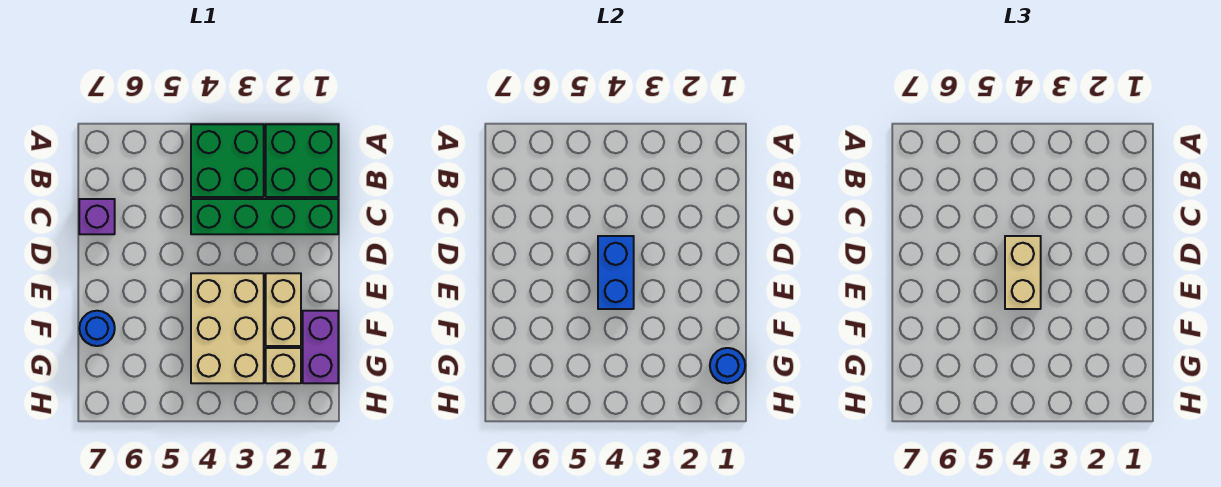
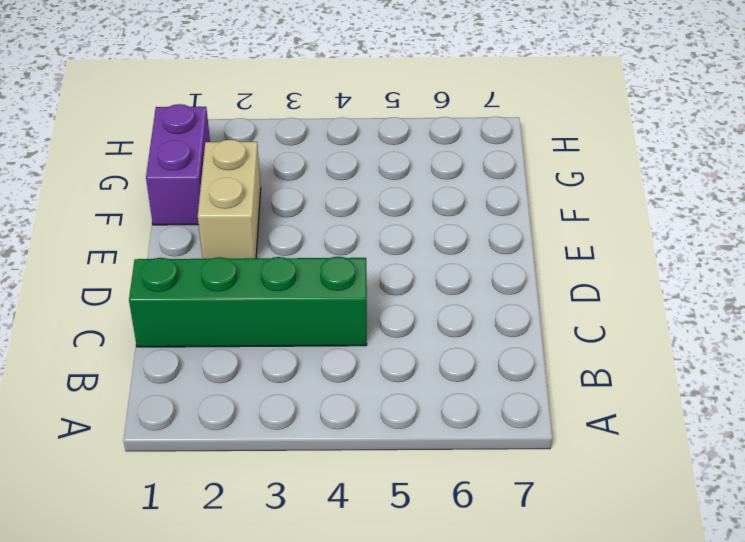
none -> green brick A1:B2 level 1
none -> green brick A3:B4 level 1
none -> purple brick C7 level 1

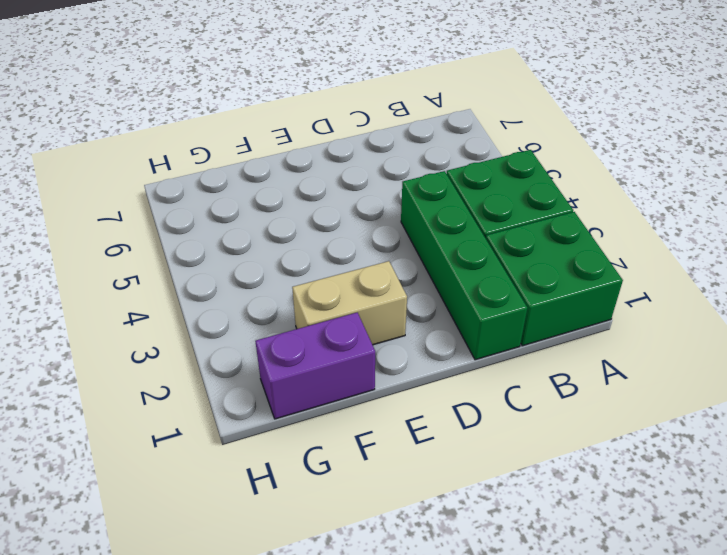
none -> purple brick C7 level 1
none -> tan brick E3:G4 level 1
none -> blue round brick F7 level 1

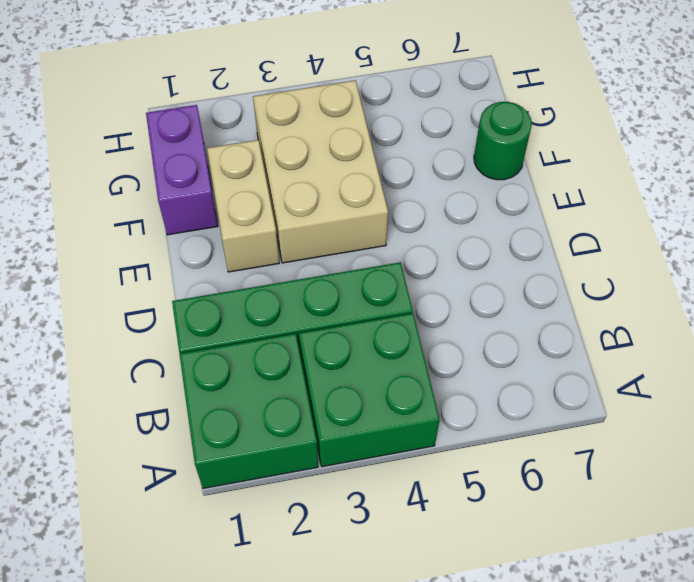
green round brick F7 level 1 -> blue round brick F7 level 1
none -> purple brick C7 level 1
none -> tan brick G2 level 1
none -> blue brick D4:E4 level 2

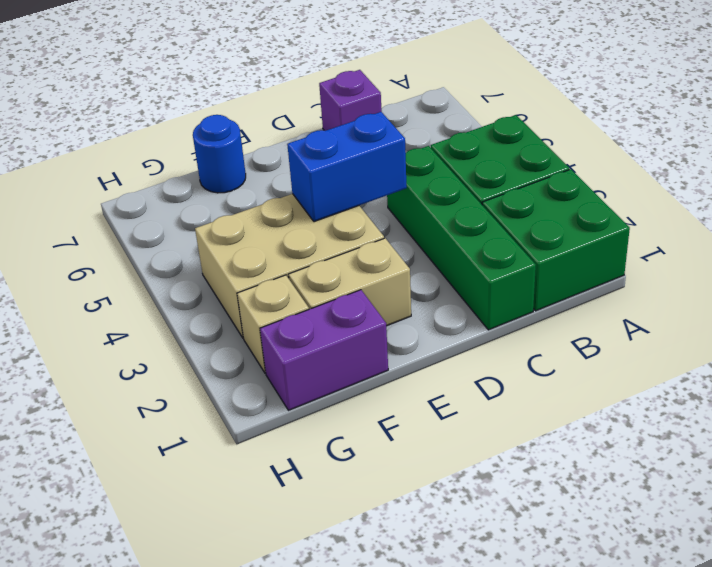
none -> blue round brick G1 level 2
none -> tan brick D4:E4 level 3

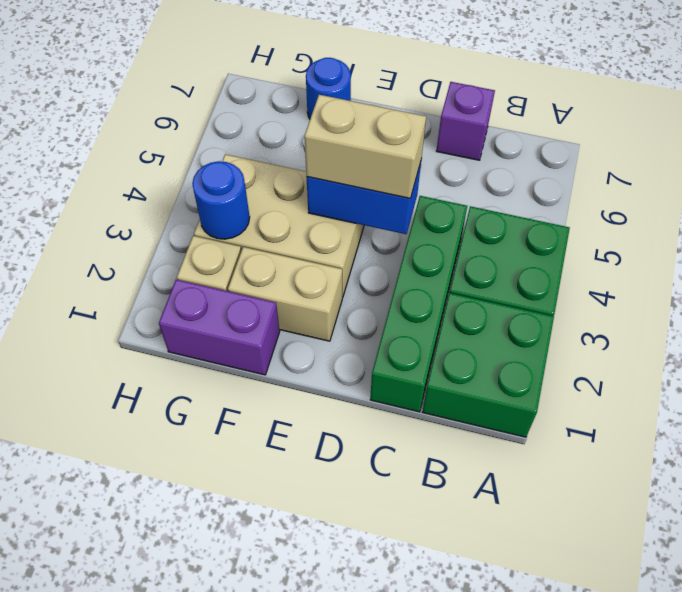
blue round brick G3 level 2 -> blue round brick G1 level 2

